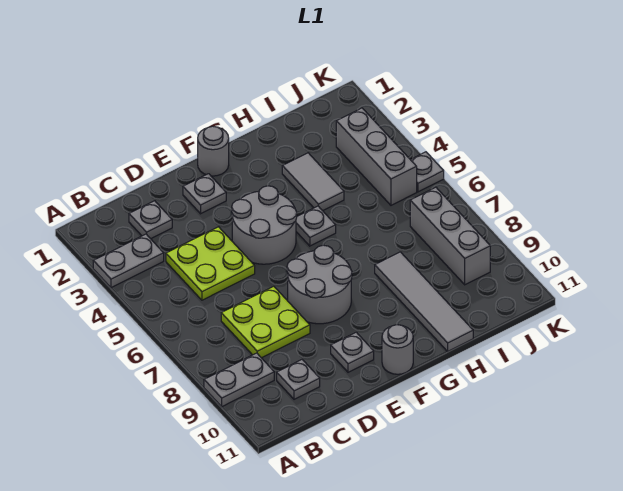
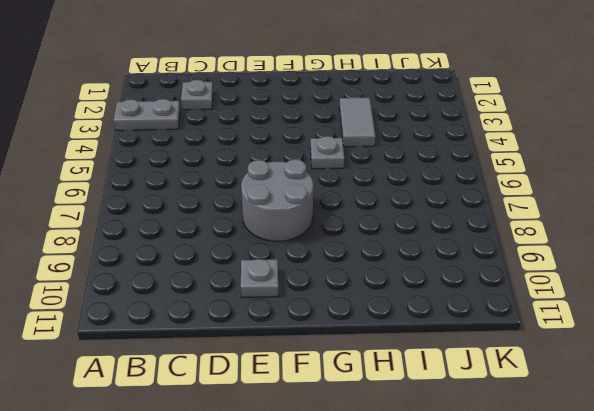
none -> grey plate A9:B9 level 1
none -> lime plate C4:D5 level 1
none -> lime plate C7:D8 level 1

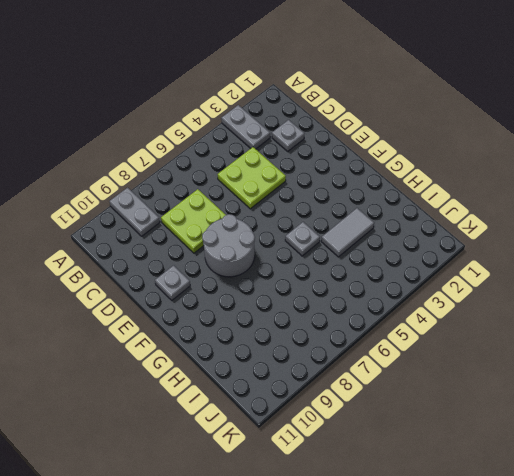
none -> grey plate C10 level 1
none -> grey plate E2 level 1
none -> grey round brick E4:F5 level 1

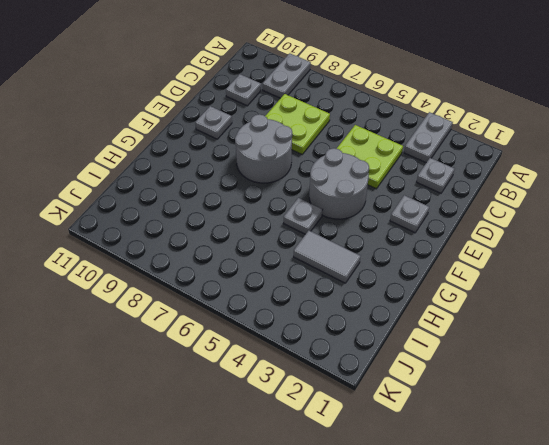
none -> grey round brick F1 level 1
none -> grey round brick F11 level 1
none -> grey tile H8:H11 level 1

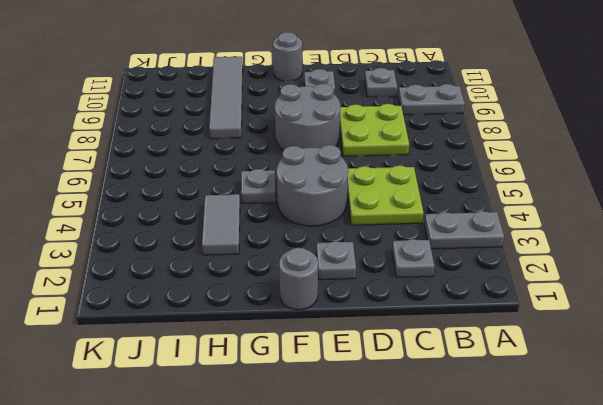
none -> grey brick J3:J5 level 1
none -> grey brick J7:J9 level 1
none -> grey plate K5 level 1

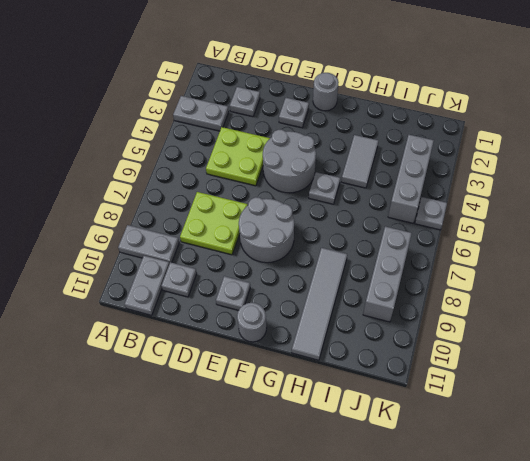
grey plate B10:B11 level 1 -> none

